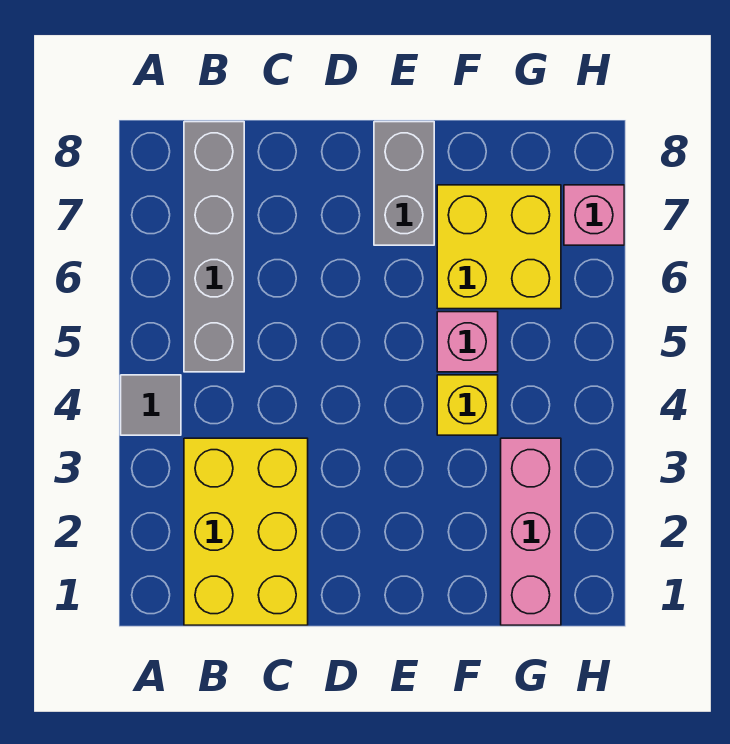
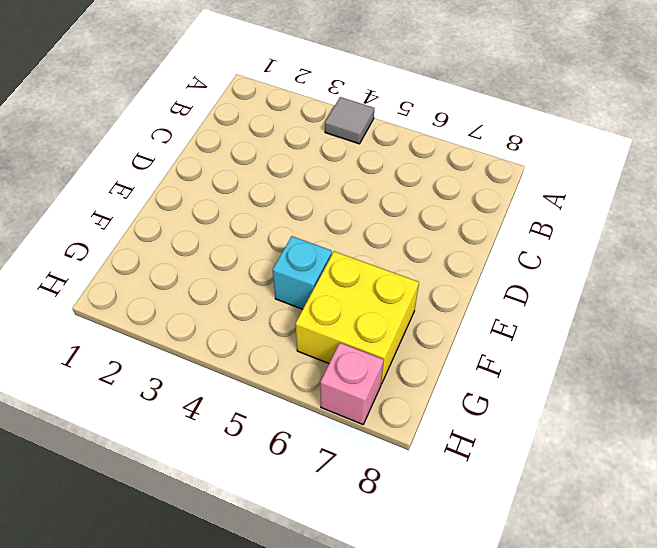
cyan brick F5 level 1 -> pink brick F5 level 1
none -> yellow brick B1:C3 level 1
none -> grey brick B5:B8 level 1

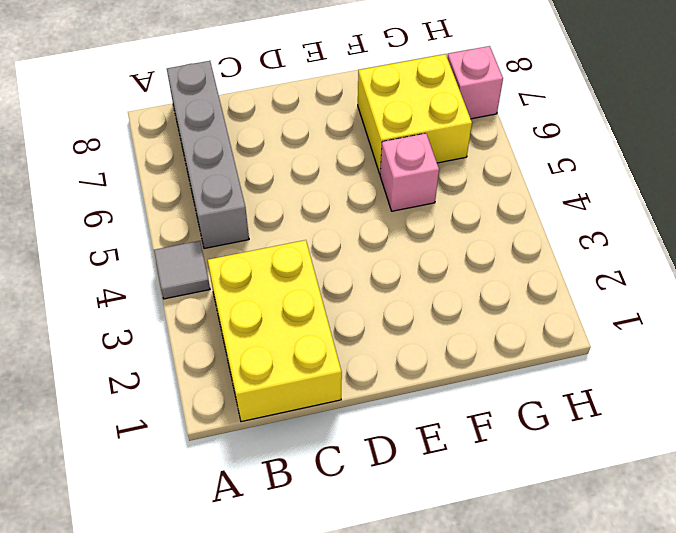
none -> grey brick E7:E8 level 1
none -> yellow brick F4 level 1

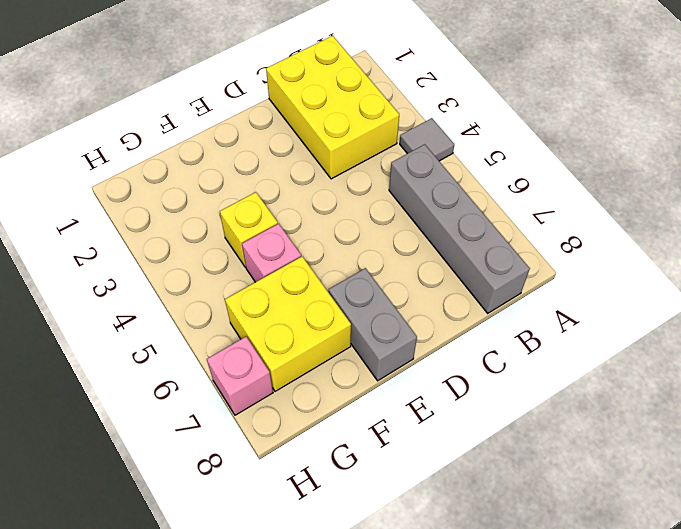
none -> pink brick G1:G3 level 1

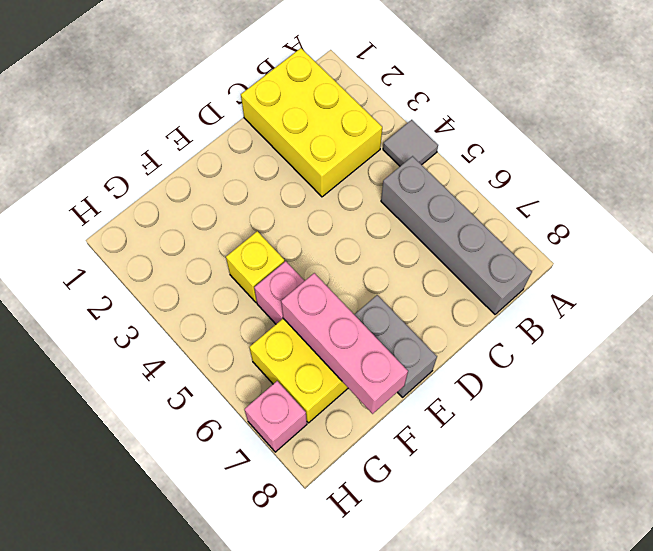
pink brick F6:F8 level 2 -> pink brick G1:G3 level 1

